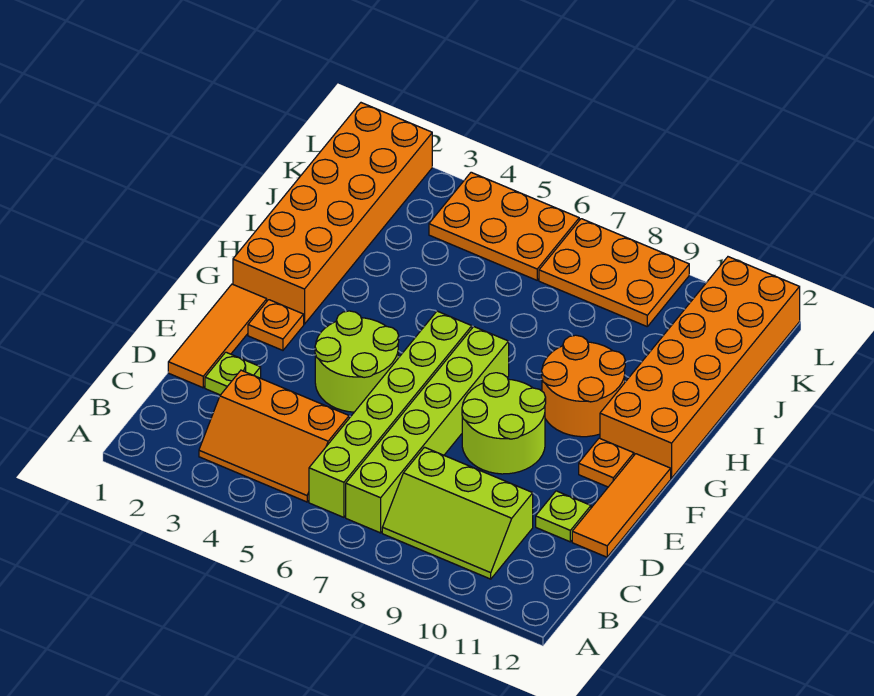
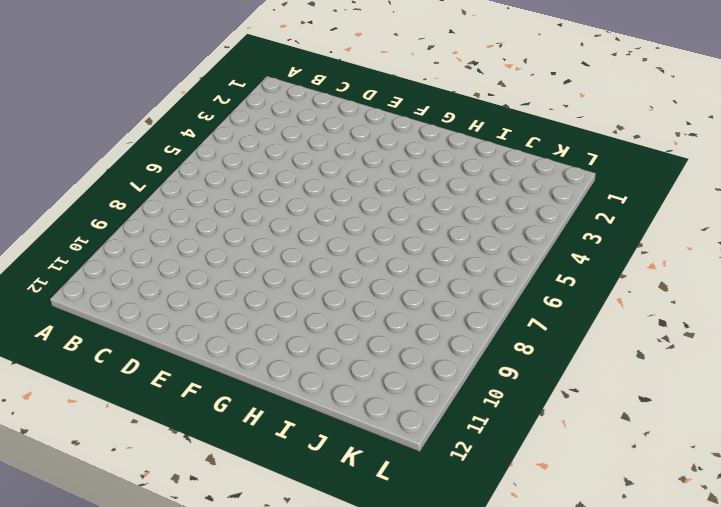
none -> orange slope B3:C5 level 1 top C
none -> lime brick B6:G6 level 1
none -> lime brick B7:G7 level 1

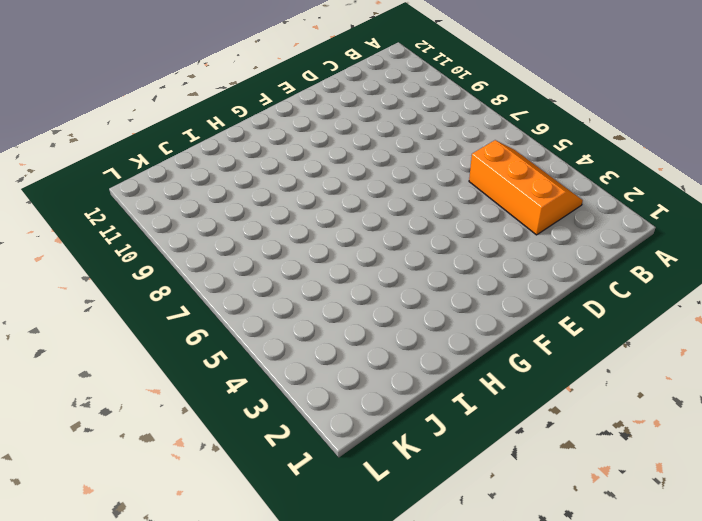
none -> lime brick B6:G6 level 1
none -> lime brick B7:G7 level 1
none -> lime slope B8:C10 level 1 top C

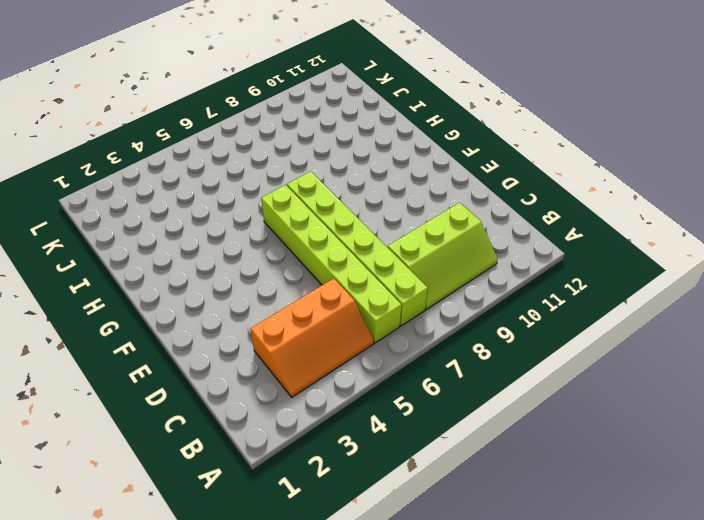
none -> orange tile D1:F1 level 1
none -> lime plate D2 level 1
none -> lime plate D11 level 1

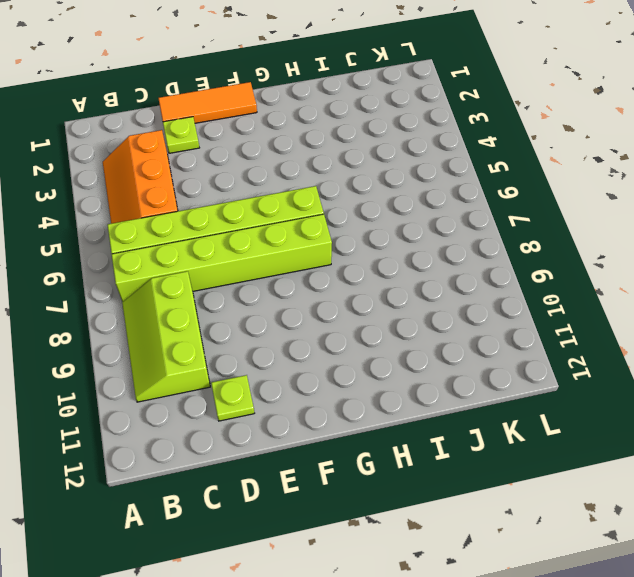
none -> orange tile D12:F12 level 1
none -> lime round brick E4:F5 level 1
none -> lime round brick E8:F9 level 1

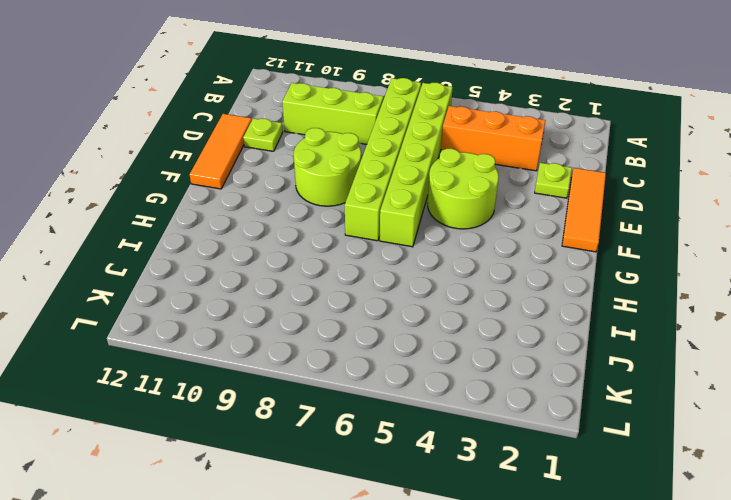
none -> orange plate F2 level 1
none -> orange plate F11 level 1
none -> orange brick G1:L2 level 1

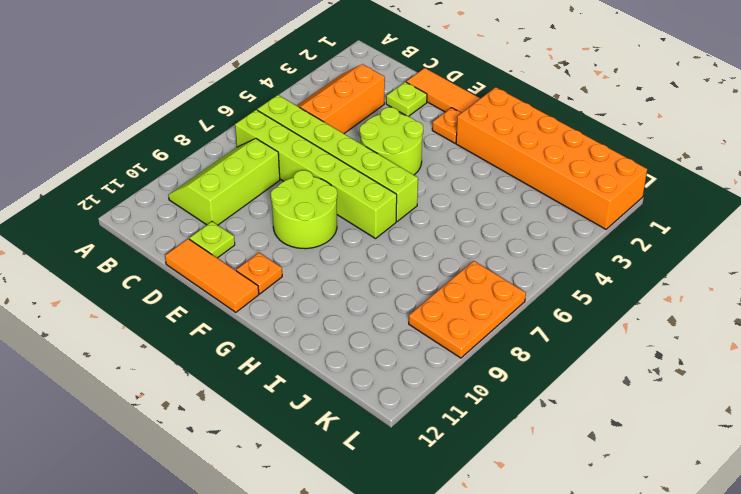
none -> orange round brick G9:H10 level 1
none -> orange brick G11:L12 level 1
none -> orange plate K4:L6 level 1

